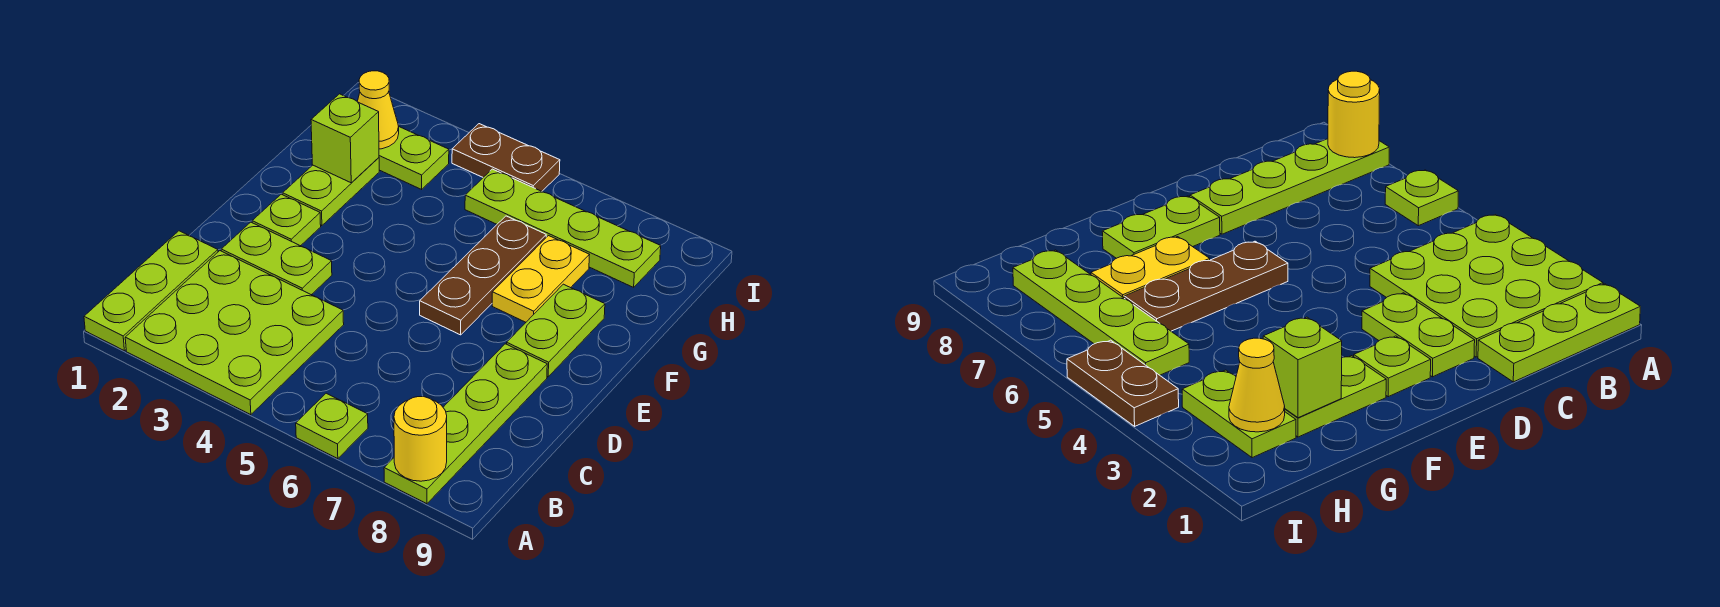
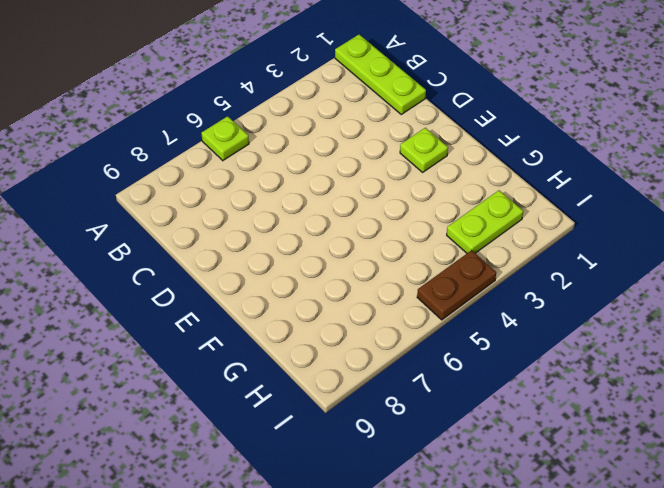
none -> lime plate A2:C4 level 1
none -> lime plate A8:D8 level 1
none -> lime plate D2:D3 level 1

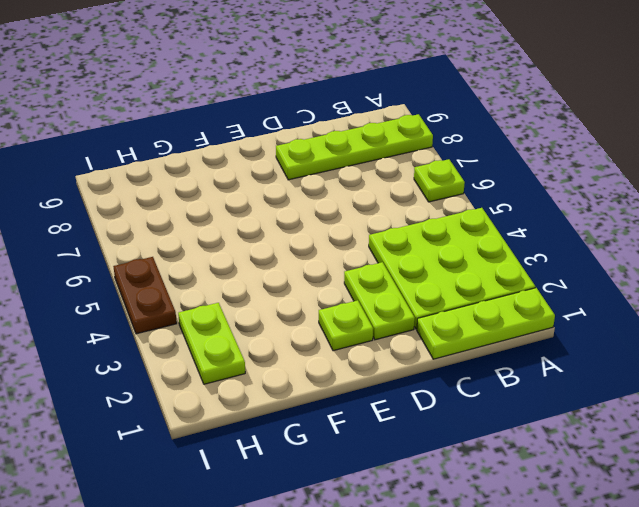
none -> brown plate E6:G6 level 1
none -> lime plate E8:F8 level 1
none -> lime plate F2:G2 level 1

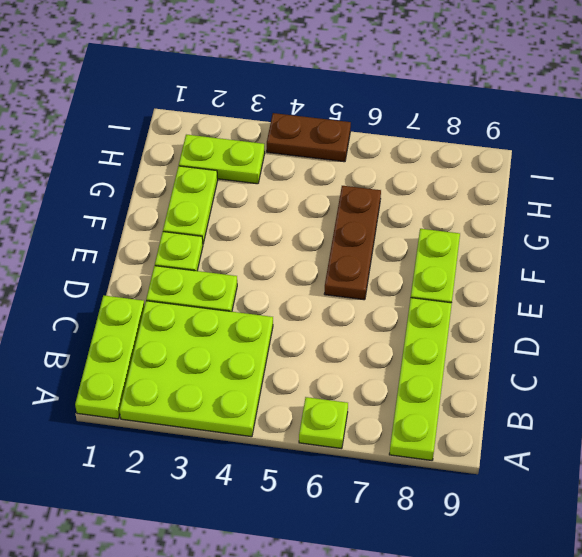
none -> yellow plate F7:G7 level 1
none -> lime plate H5:H8 level 1
none -> yellow round brick A8 level 2

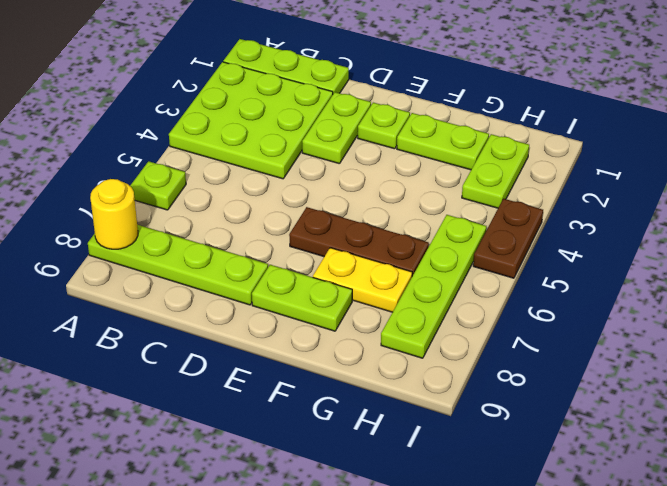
none -> lime brick G2 level 2
none -> yellow cone H2 level 2

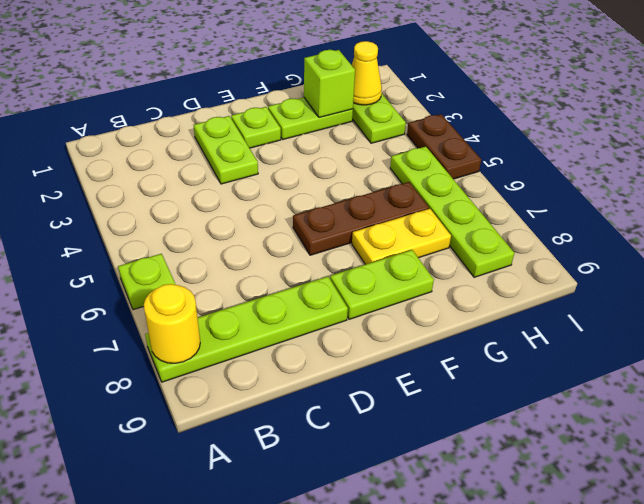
none -> lime plate A1:C1 level 1
none -> lime plate A2:C4 level 1

